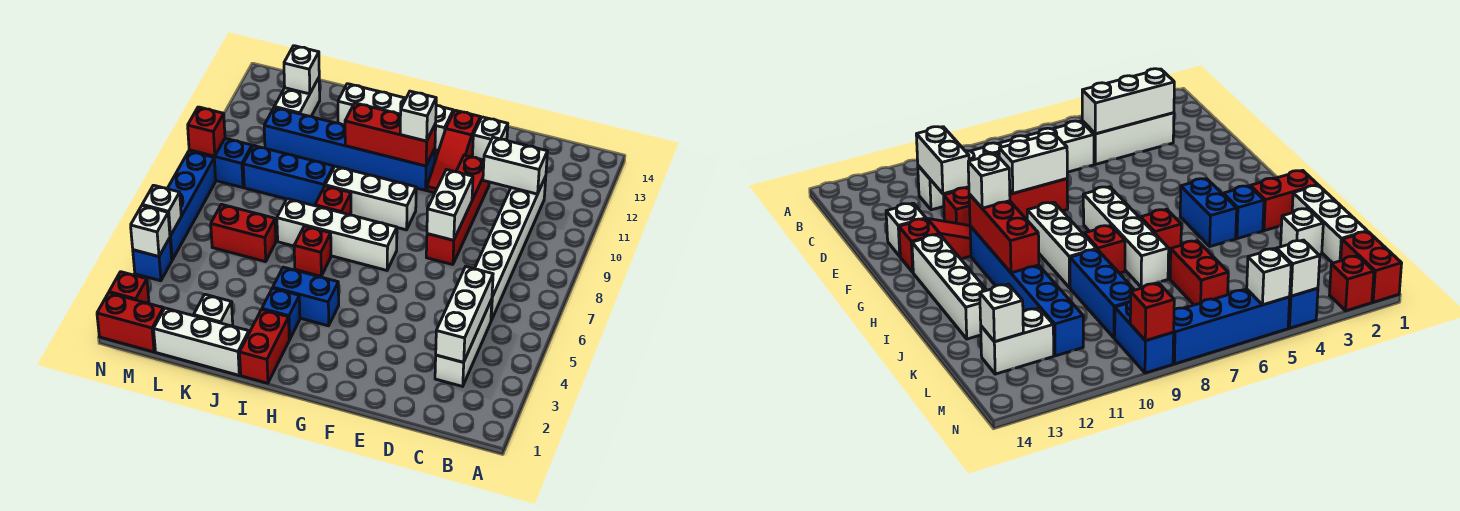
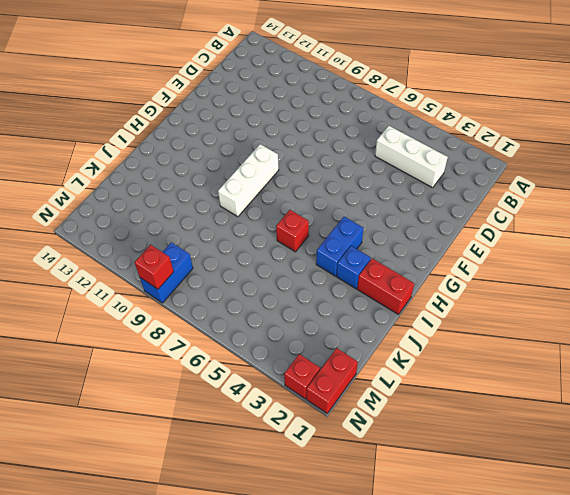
none -> white brick C6:C11 level 1
none -> red brick E8:E11 level 1
none -> white brick E13 level 1
none -> red slope F11:F13 level 1 top 13

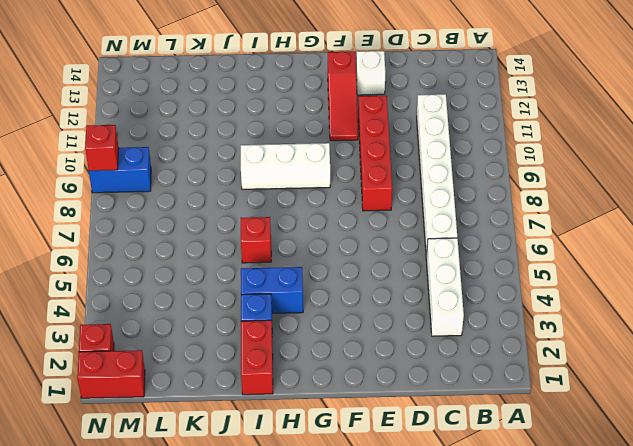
none -> white brick G7:J7 level 1
none -> blue brick G11:L11 level 1
none -> white brick G13:J13 level 1
none -> red brick I8 level 1

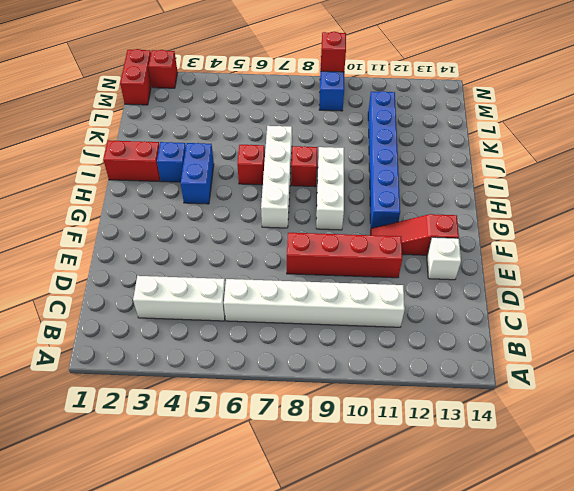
none -> white brick G13:J13 level 1
none -> white brick J1:L1 level 1
none -> blue brick J9:L9 level 1
none -> white brick K2 level 1

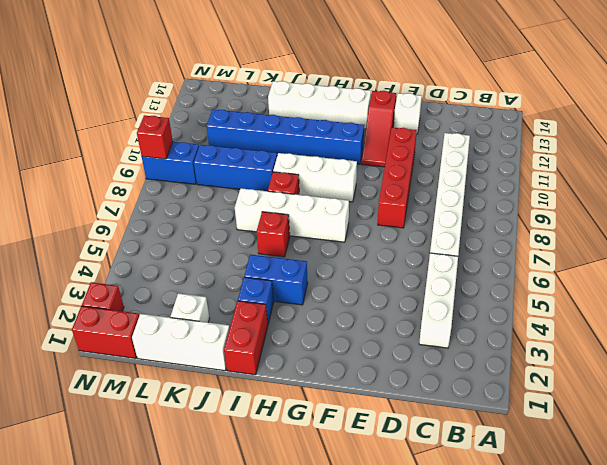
none -> red brick K6:L6 level 1
none -> white brick L12:L13 level 1
none -> blue brick N4 level 1
none -> blue brick N5:N8 level 1

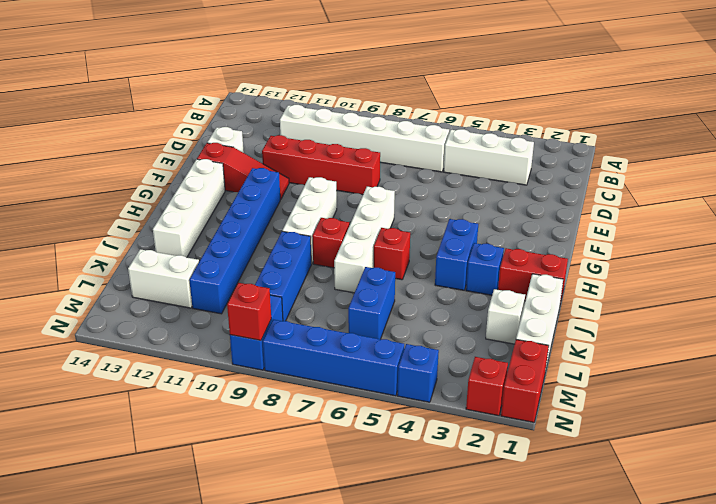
blue brick K6:L6 level 1 -> red brick K6:L6 level 1
none -> white brick C3:C5 level 2
none -> white brick C11:D11 level 2
none -> white brick E8:E9 level 2
none -> red brick G11:I11 level 2

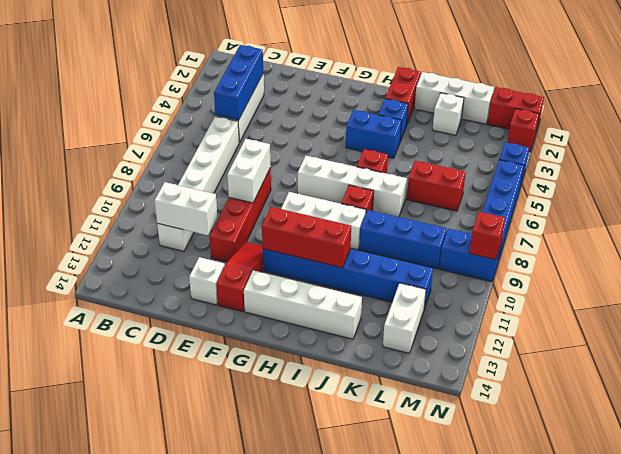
blue brick C3:C5 level 2 -> white brick C3:C5 level 2
none -> white brick L13 level 2
none -> white brick N4 level 2
none -> white brick N5 level 2
none -> white brick G11 level 3

